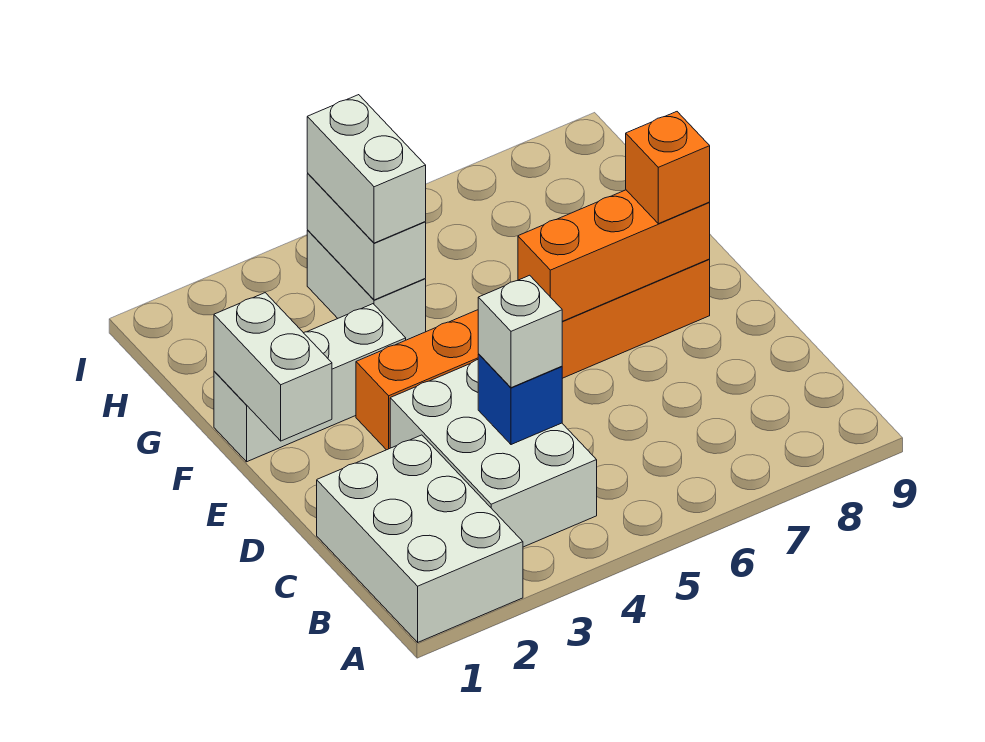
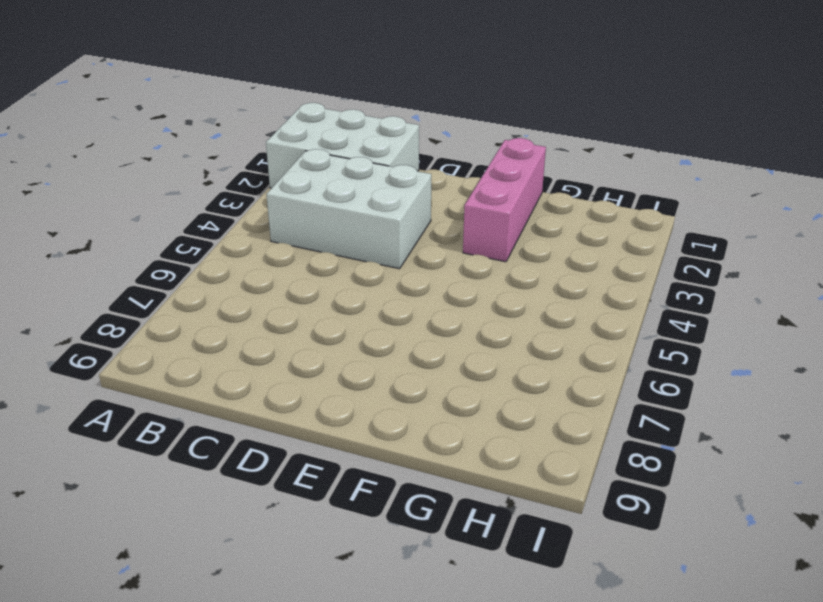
pink brick F1:F3 level 1 -> white brick F1:F3 level 1
none -> orange brick E3:E8 level 1
none -> white brick G4:H4 level 1
none -> blue brick C4 level 2

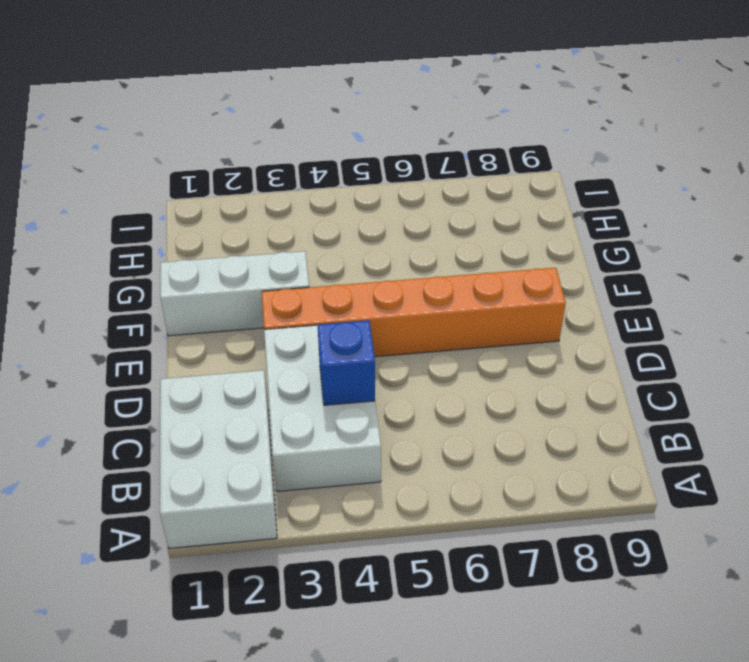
none -> white brick G4:H4 level 1
none -> white brick E1:F1 level 2
none -> orange brick E6:E8 level 2

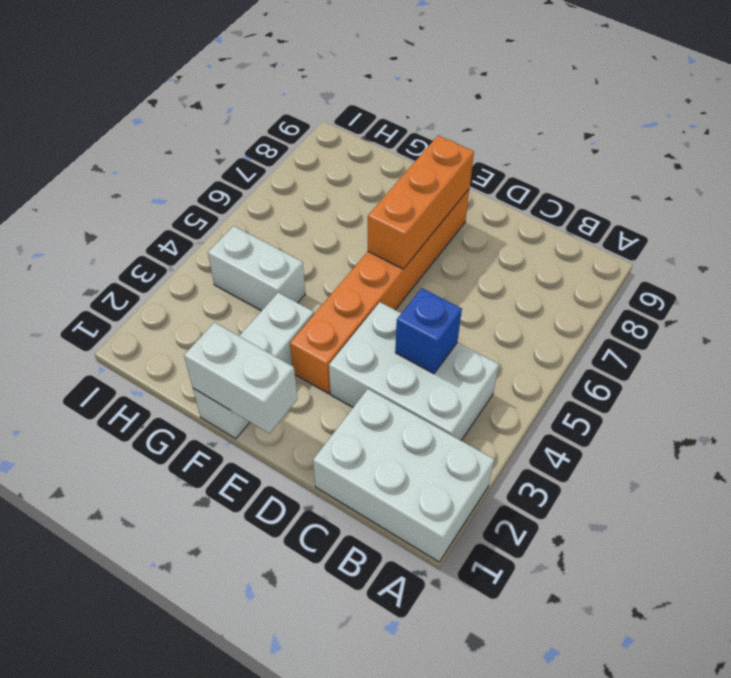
none -> white brick G4:H4 level 2
none -> white brick C4 level 3
none -> orange brick E8 level 3

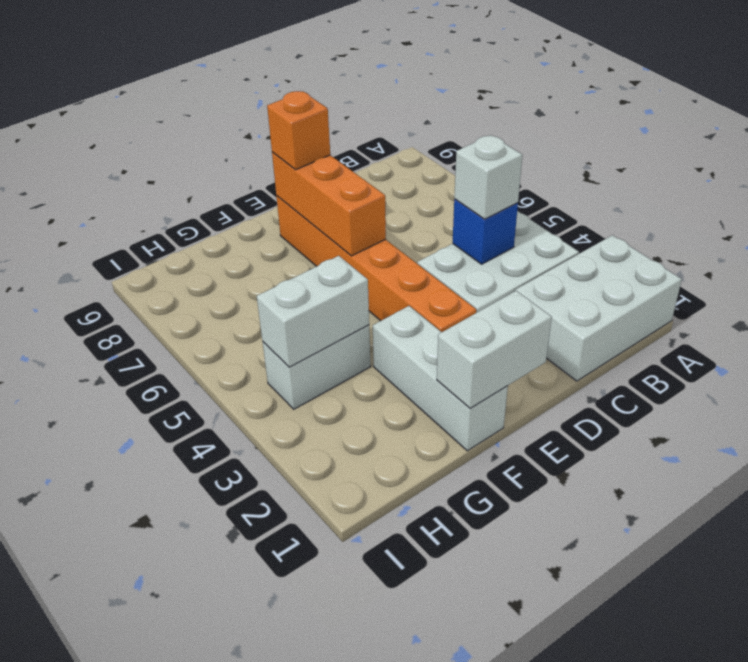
none -> white brick G4:H4 level 3

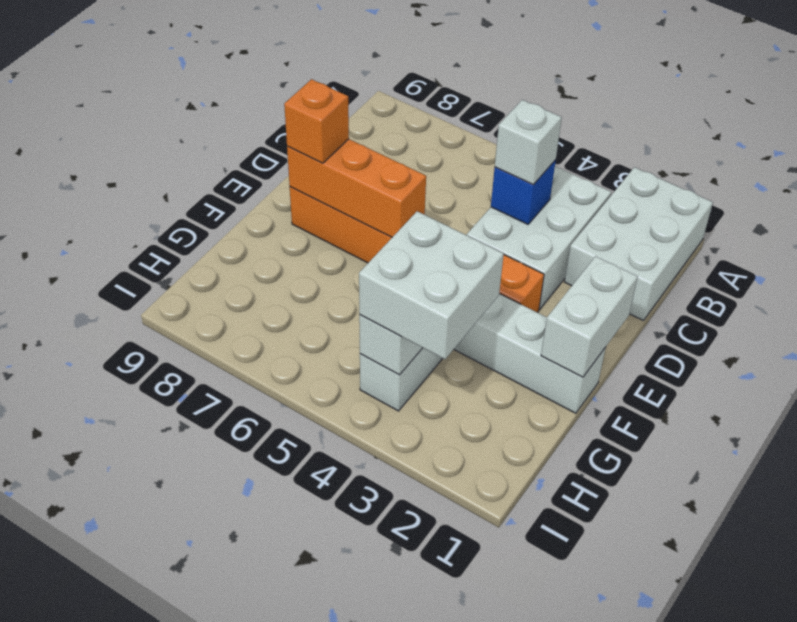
white brick G3:H4 level 3 -> white brick G4:H4 level 3

